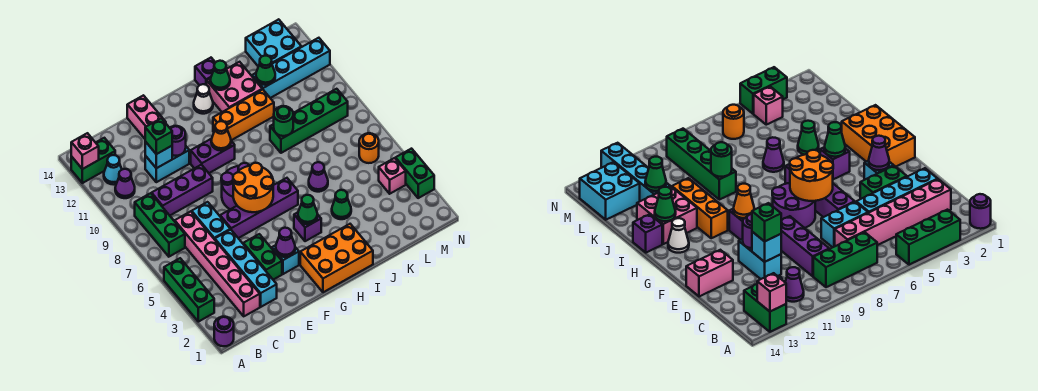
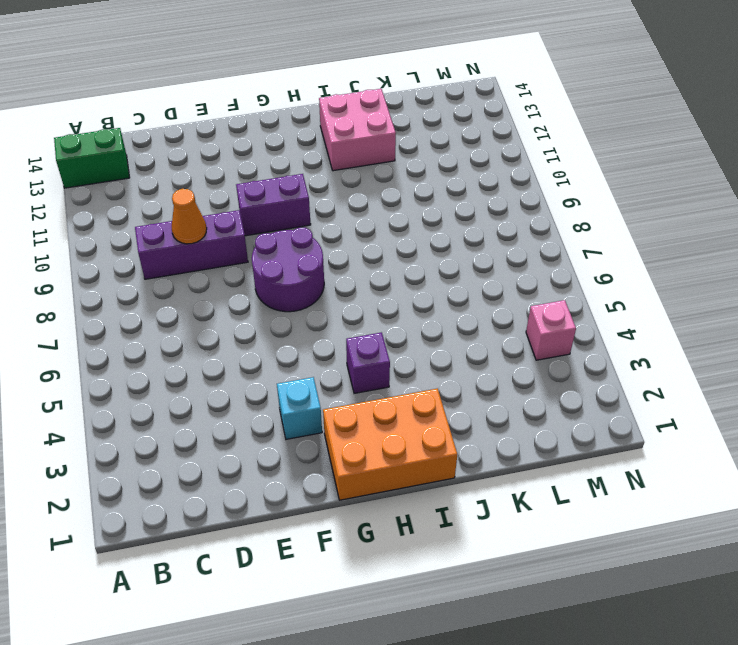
orange cone D9 level 2 -> orange cone G10 level 2
none -> purple round brick A1 level 1
none -> green brick A3:A5 level 1
none -> green brick B7:B9 level 1
none -> purple cone B11 level 1

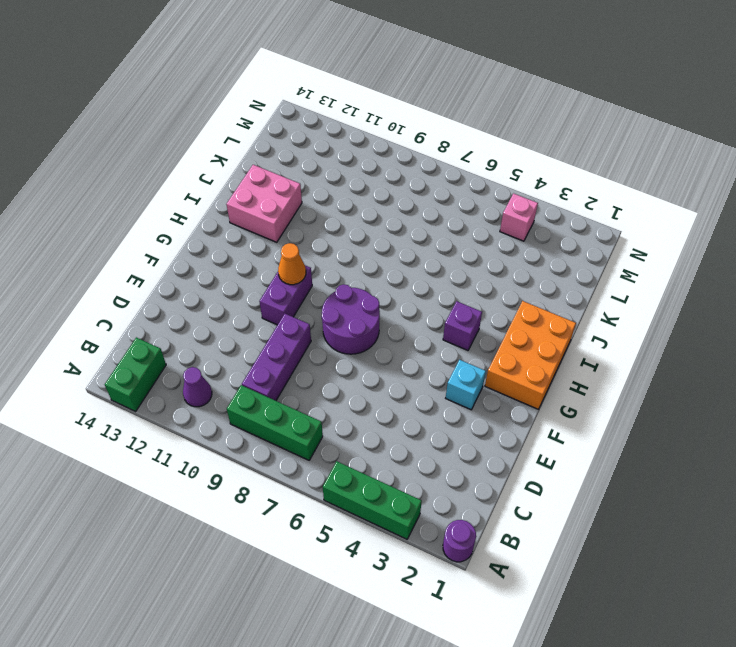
none -> cyan cone B12 level 1
none -> pink brick C2:C7 level 1
none -> cyan brick D2:D5 level 1
none -> cyan brick D6:D7 level 1

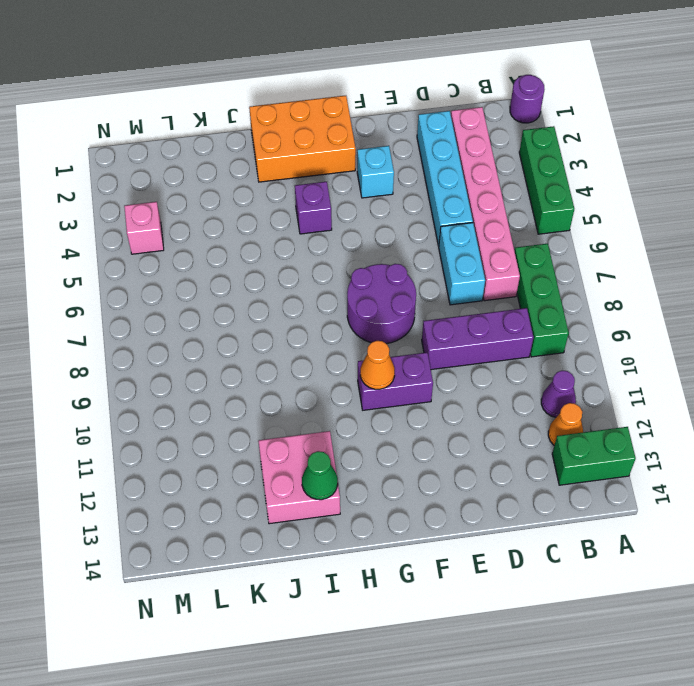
orange cone B12 level 1 -> cyan cone B12 level 1
none -> cyan brick D11:E11 level 1
none -> green brick E3:E4 level 1
none -> purple brick E6:H6 level 1
none -> pink brick E13:E14 level 1

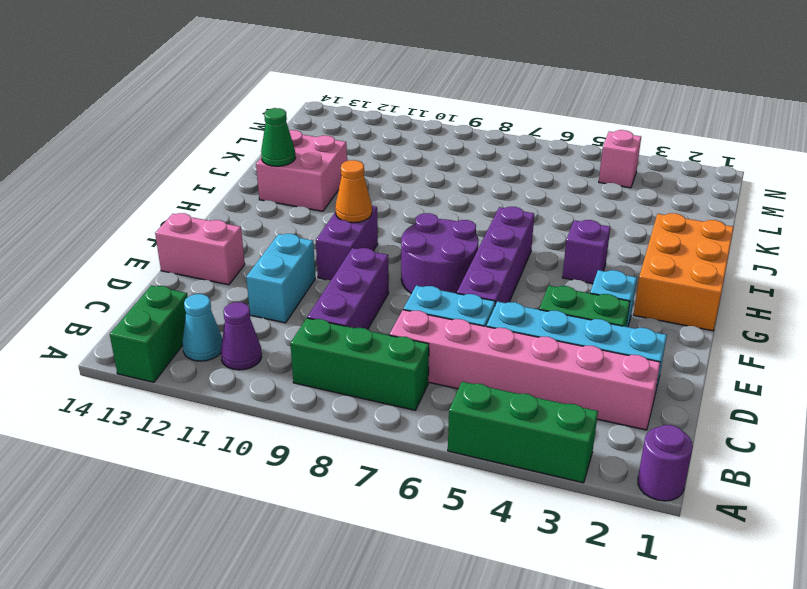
none -> orange brick H11:J11 level 1
none -> white cone H13 level 1
none -> purple brick I14 level 1
none -> green cone J4 level 1

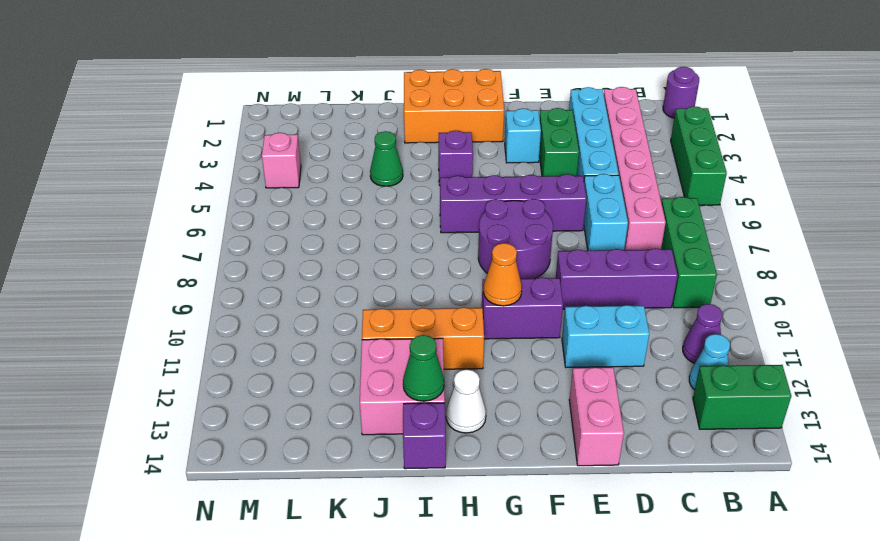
none -> purple cone J6 level 1
none -> green brick J9:M9 level 1
none -> cyan brick K12:N12 level 1
none -> cyan brick L13:M14 level 1

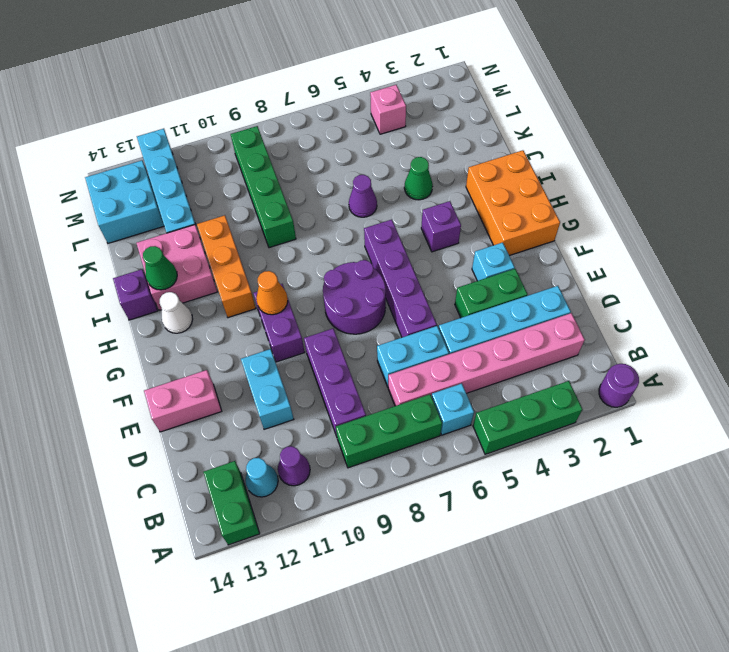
cyan brick B6 level 1 -> cyan brick D11 level 2
none -> orange round brick M6 level 1
none -> green brick N3:N4 level 1
none -> pink brick A13 level 2
none -> purple round brick E11 level 2

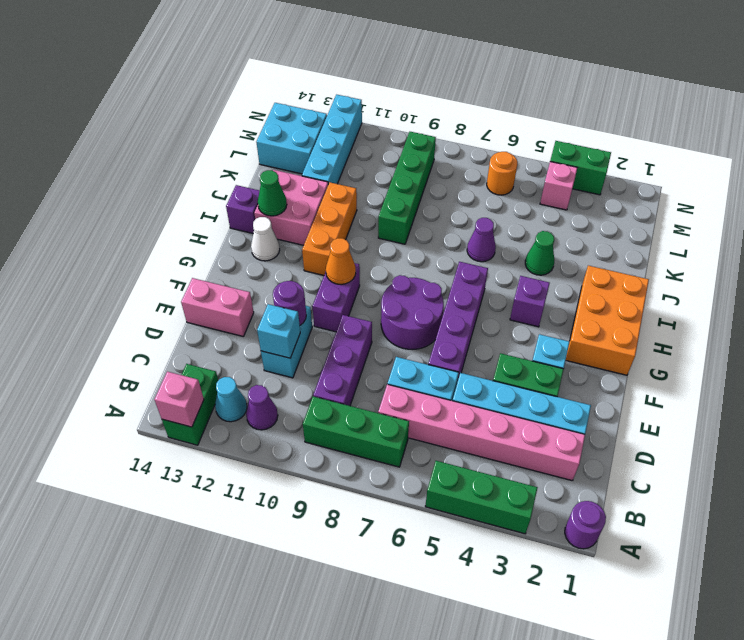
none -> purple cone F3 level 2
none -> orange round brick F6:G7 level 2
none -> green cone H4 level 2
none -> green round brick J9 level 2

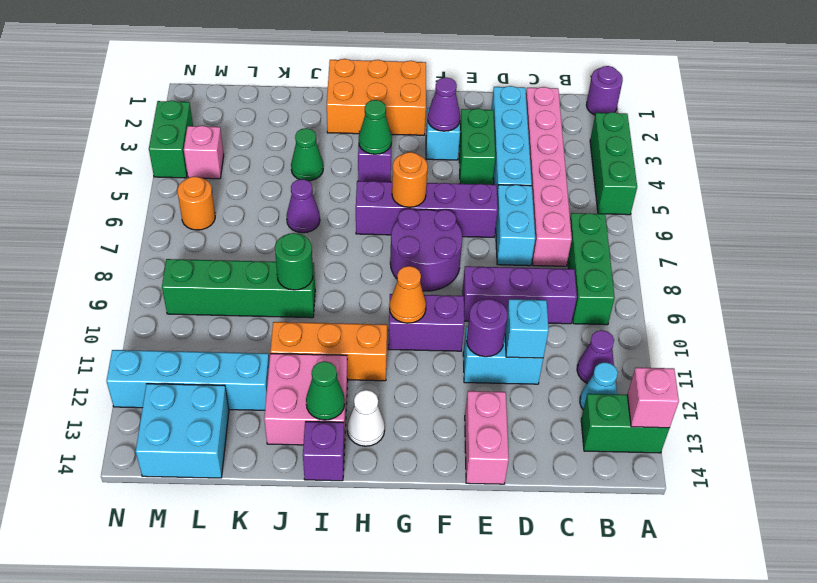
orange round brick G6 level 2 -> orange round brick F6:G7 level 2
none -> green cone K12 level 2
none -> green brick D11 level 3

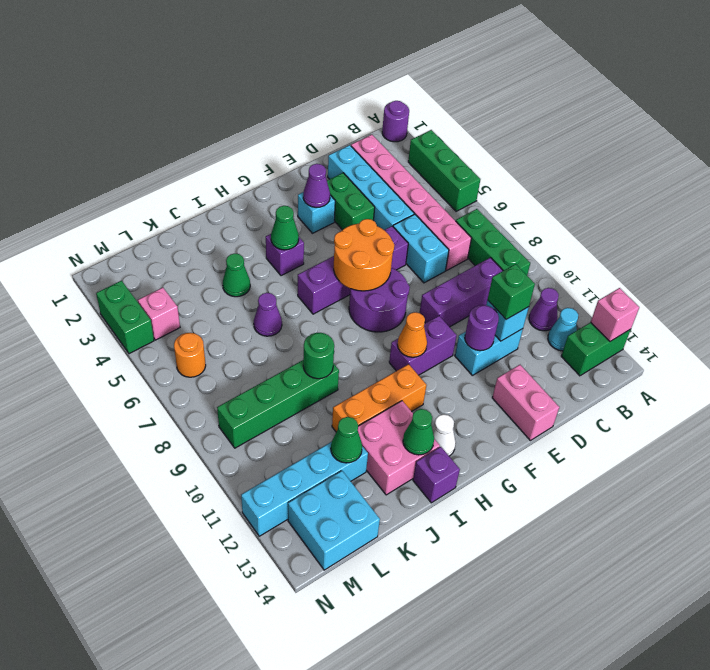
none -> orange brick G1:I2 level 1

